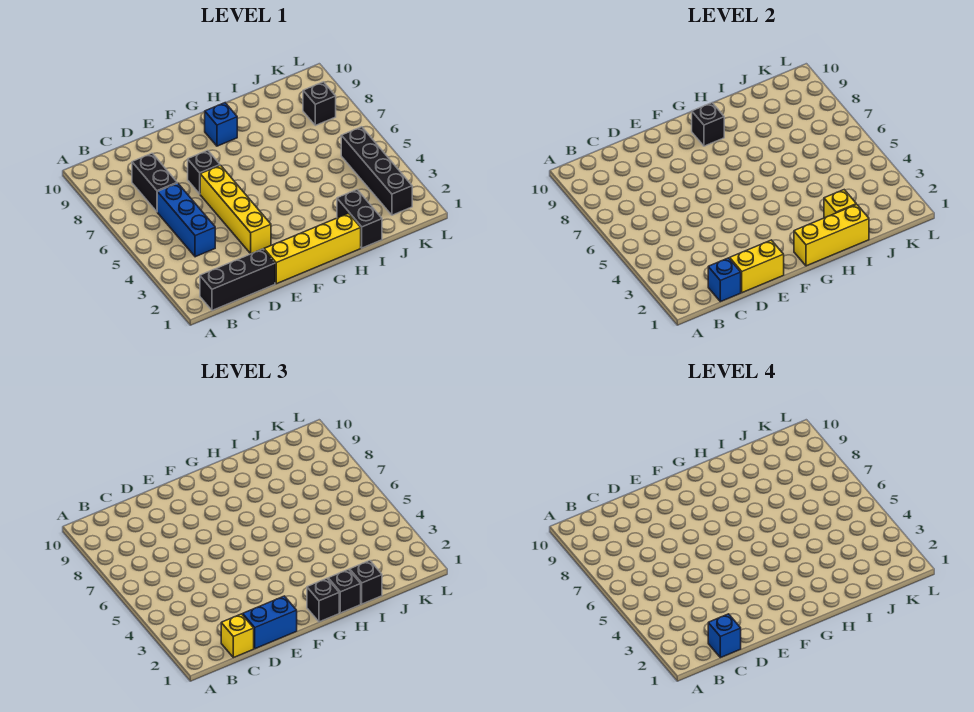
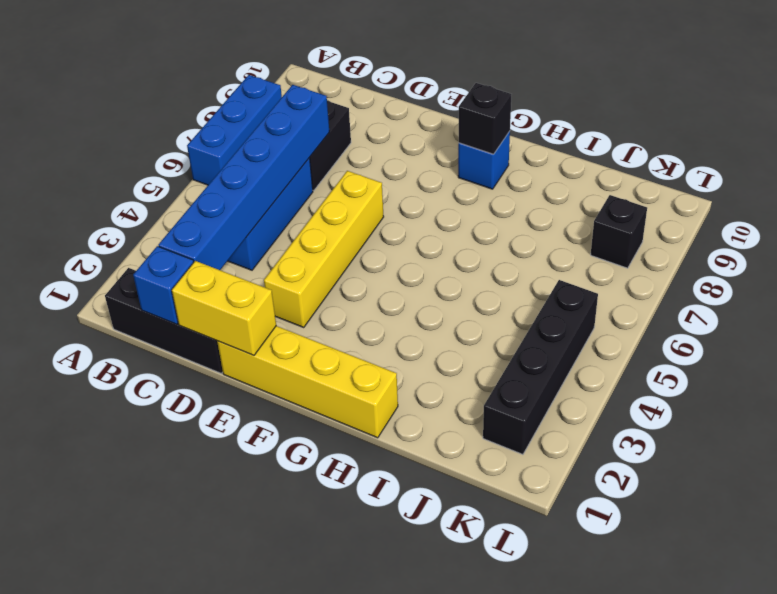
blue brick A6:A8 level 1 -> none
blue brick C2:C7 level 2 -> none
none -> black brick E7 level 1
none -> black brick I1:I2 level 1
none -> yellow brick G1:I1 level 2

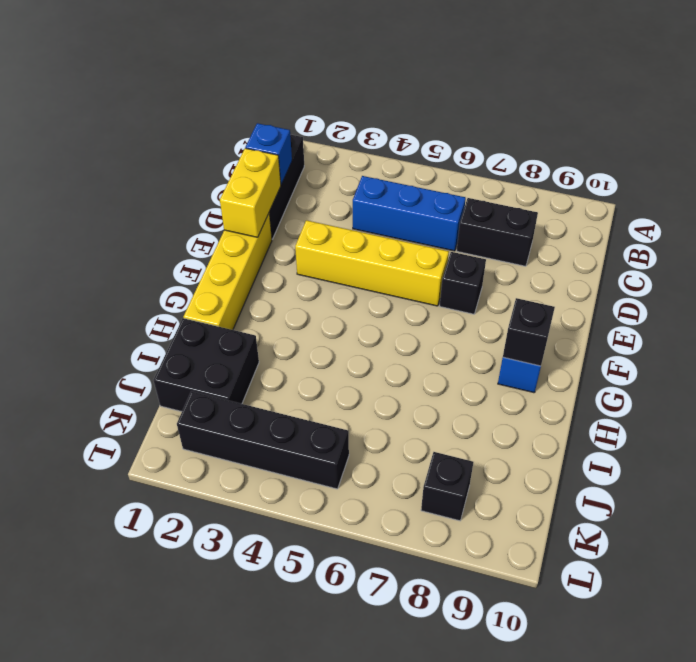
black brick I1:J2 level 1 -> black brick I1:I2 level 1
none -> yellow brick G1:I1 level 2
none -> yellow brick I2 level 2
none -> yellow brick C1 level 3

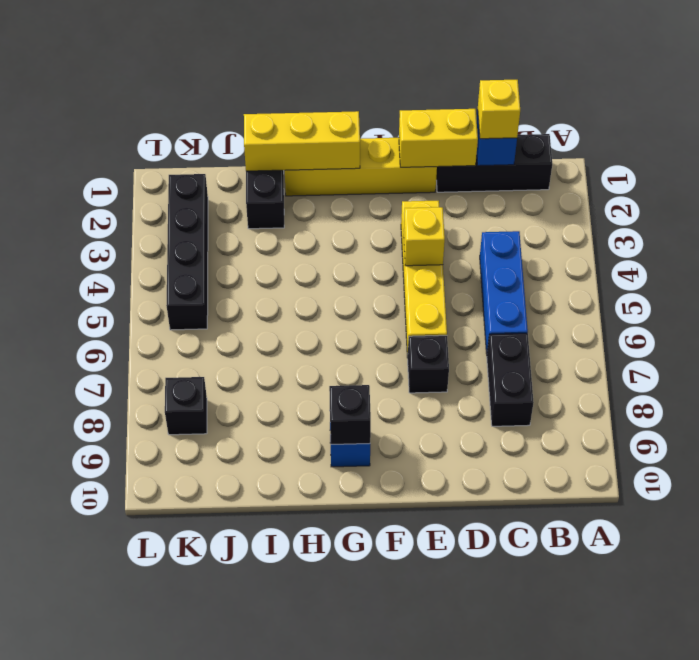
yellow brick E4 level 2 -> yellow brick I2 level 2
none -> blue brick D1:E1 level 3
none -> black brick G1 level 3
none -> black brick H1 level 3

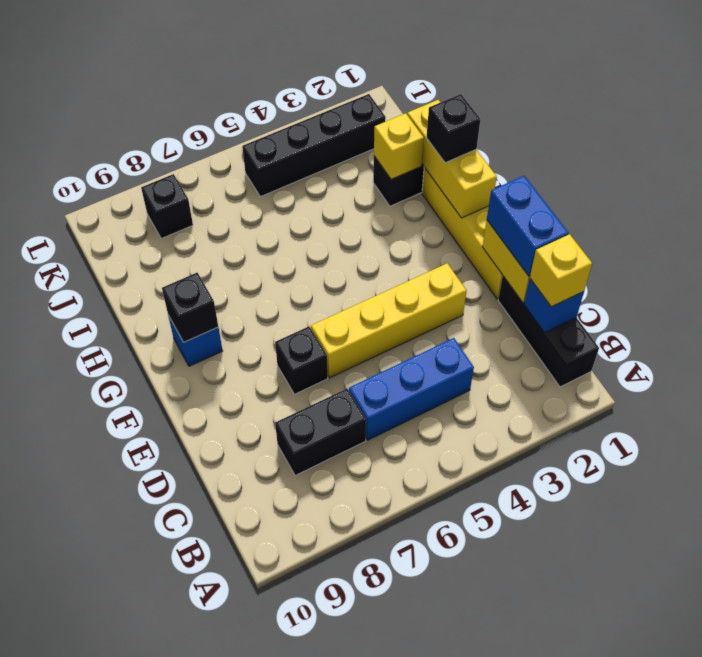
none -> black brick G1 level 3
none -> black brick I1 level 3
none -> blue brick C1 level 4

